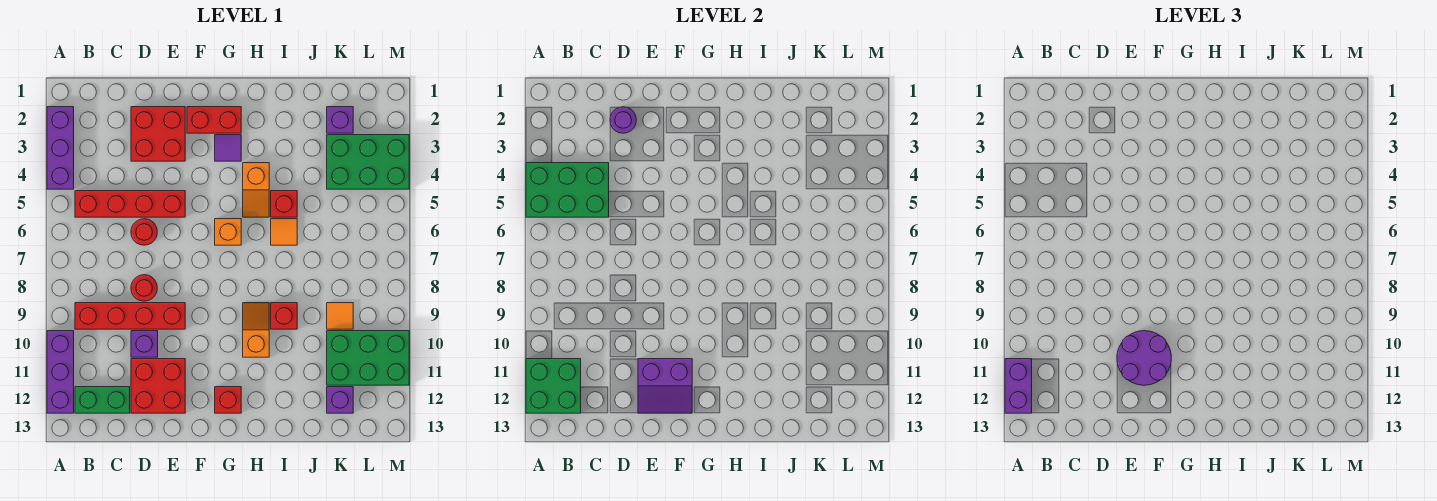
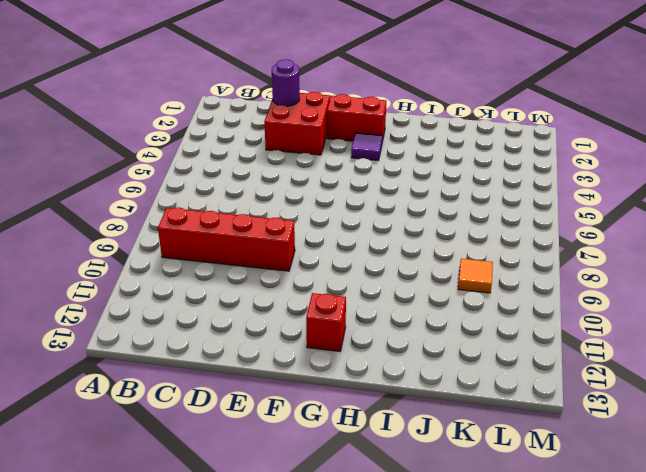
none -> purple brick A2:A4 level 1
none -> purple brick A10:A12 level 1
none -> red brick B5:E5 level 1
none -> green brick B12:C12 level 1

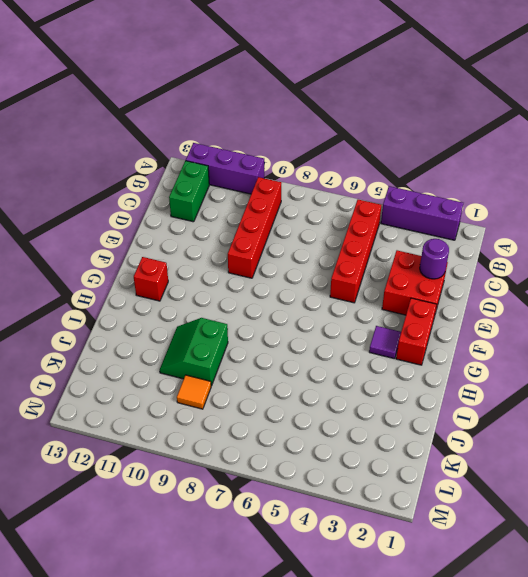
green slope I9:J10 level 1 top 9 -> red brick I9 level 1
none -> red round brick D6 level 1
none -> red round brick D8 level 1
none -> purple brick D10 level 1
none -> red brick D11:E12 level 1

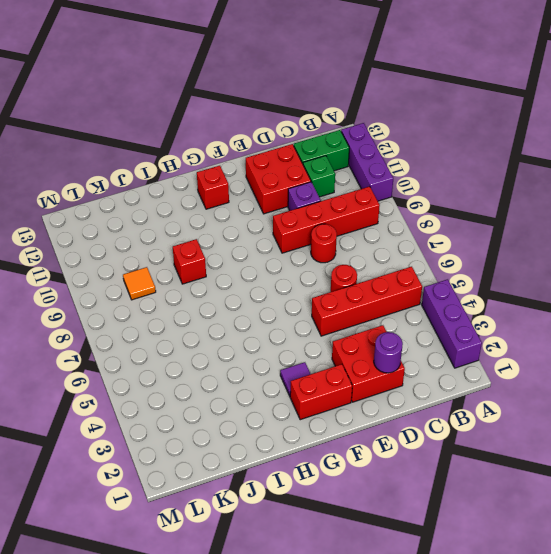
green brick C11 level 1 -> none
none -> orange brick G6 level 1
none -> orange slope H4:H5 level 1 top 4
none -> orange slope H9:H10 level 1 top 10
none -> red brick I5 level 1

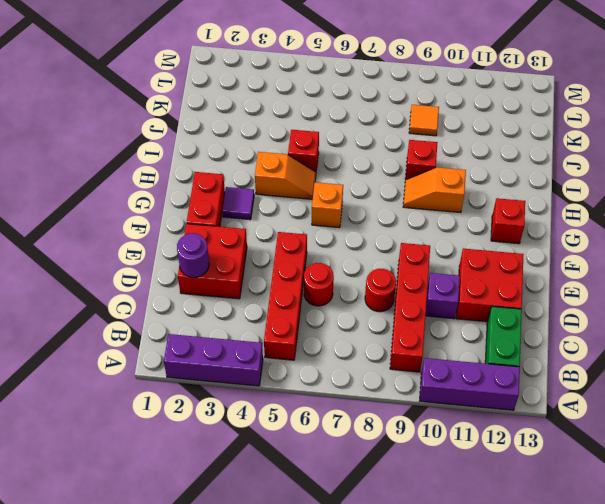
none -> orange tile I6 level 1
none -> purple brick K2 level 1
none -> green brick K3:M4 level 1
none -> green brick K10:M11 level 1

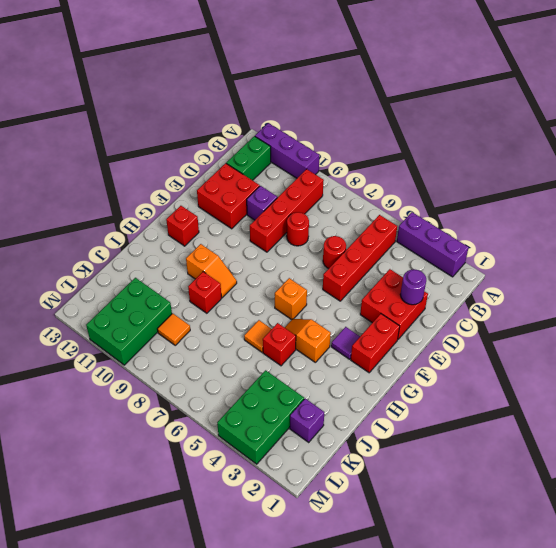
none -> purple brick K12 level 1
none -> green brick A4:C5 level 2
none -> green brick A11:B12 level 2
none -> purple slope E11:F12 level 2 top 11

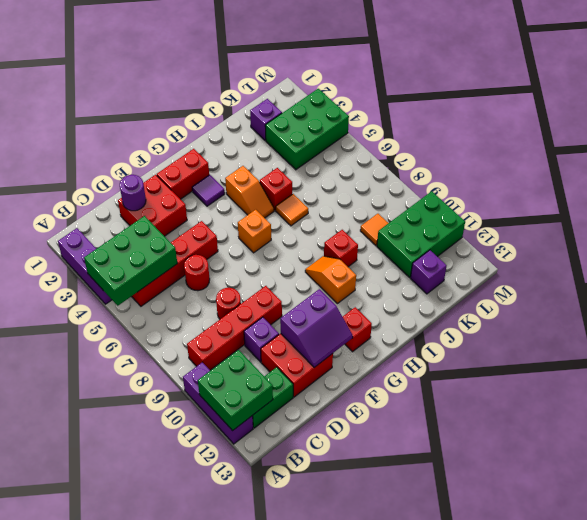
none -> purple brick A11:A12 level 3
none -> purple round brick E10:F11 level 3

